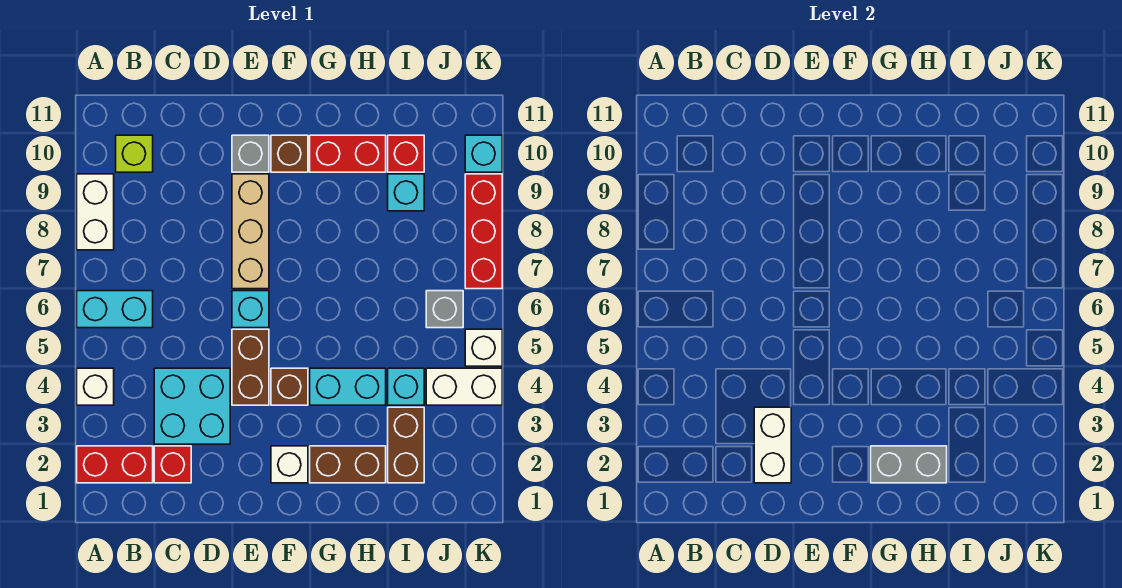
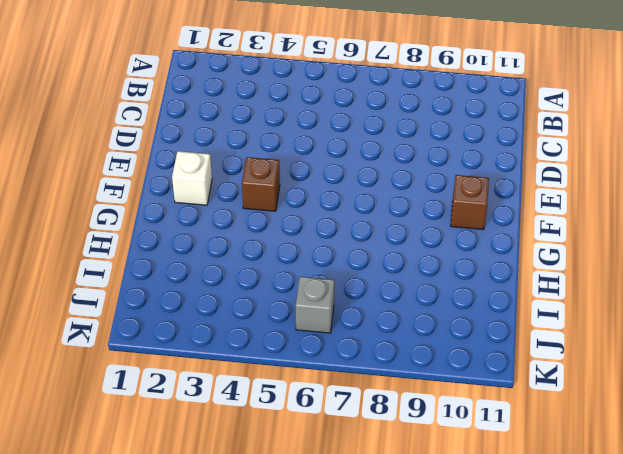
none -> red brick A2:B2 level 1
none -> white brick A4 level 1
none -> cyan brick A6:B6 level 1

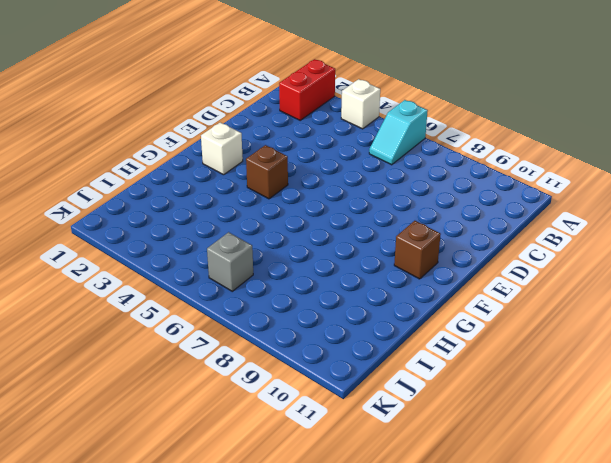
cyan slope A6:B6 level 1 top A -> cyan brick A6:B6 level 1
none -> white brick A8:A9 level 1
none -> lime brick B10 level 1
none -> red brick C2 level 1

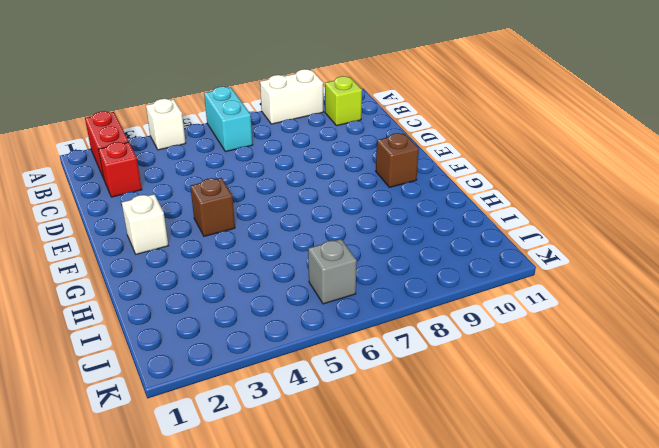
none -> cyan brick C3:D4 level 1
none -> brown brick E4:E5 level 1
none -> cyan brick E6 level 1

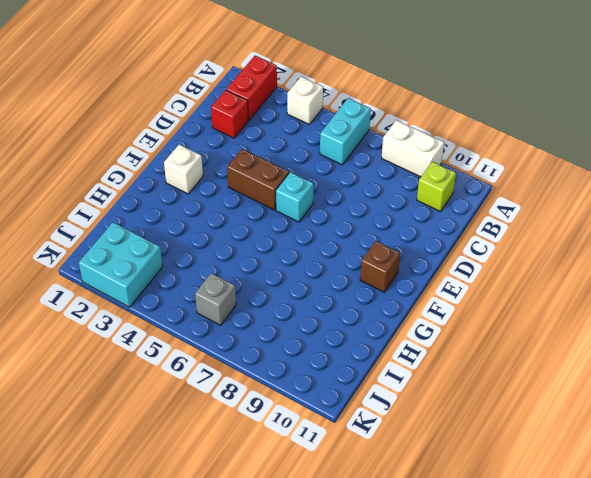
cyan brick J2:K3 level 1 -> cyan brick C3:D4 level 1
none -> tan brick E7:E9 level 1
none -> grey brick E10 level 1
none -> brown brick F4 level 1

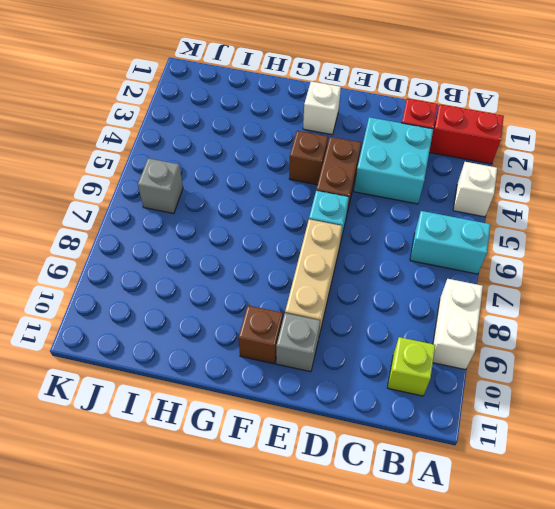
none -> brown brick G2:H2 level 1
none -> cyan brick G4:H4 level 1
none -> red brick G10:H10 level 1

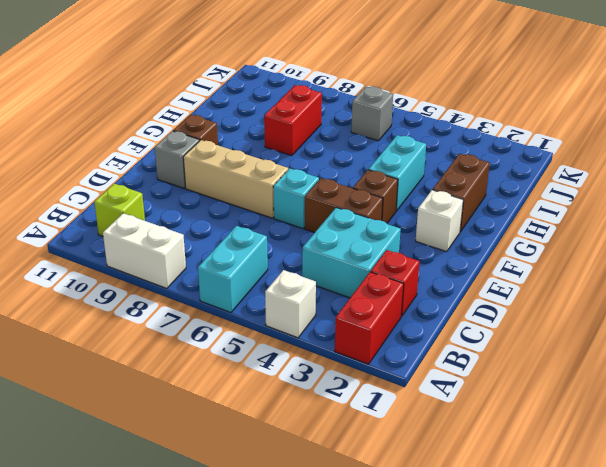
red brick H8:I8 level 1 -> red brick G10:H10 level 1
none -> brown brick I2:I3 level 1
none -> cyan brick I4 level 1
none -> cyan brick I9 level 1

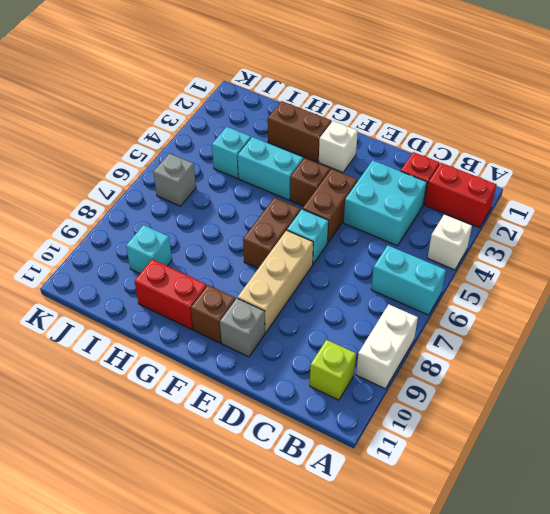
brown brick F6:F7 level 1 -> brown brick I2:I3 level 1
none -> red brick I10 level 1
none -> white brick J4:K4 level 1
none -> white brick K5 level 1

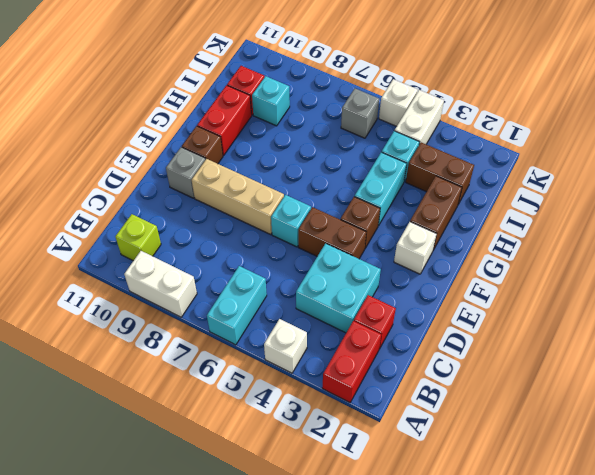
none -> red brick K7:K9 level 1
none -> cyan brick K10 level 1
none -> white brick D2:D3 level 2

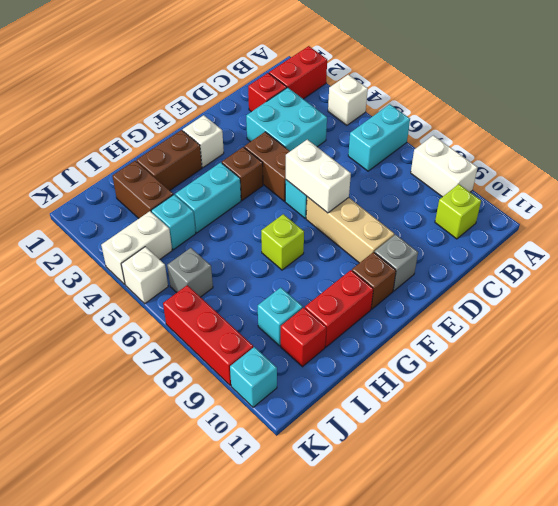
white brick E6:E7 level 2 -> white brick D2:D3 level 2
lime brick G7 level 1 -> none
none -> grey brick G2:H2 level 2

